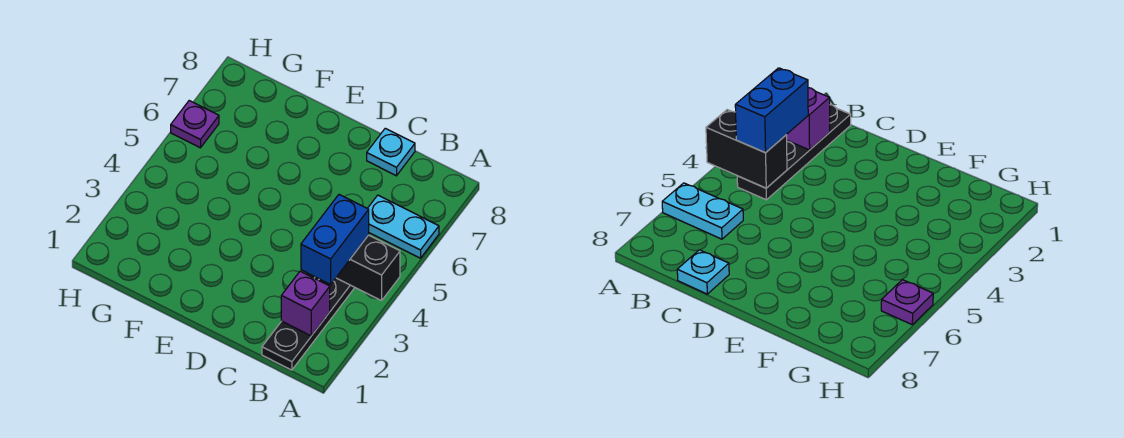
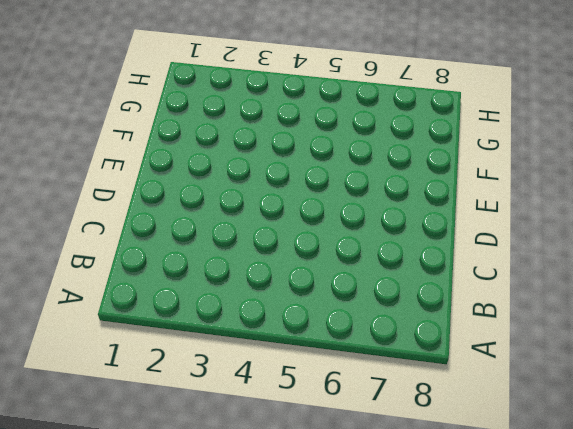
none -> cyan plate A6:B6 level 1
none -> black plate B1:B4 level 1

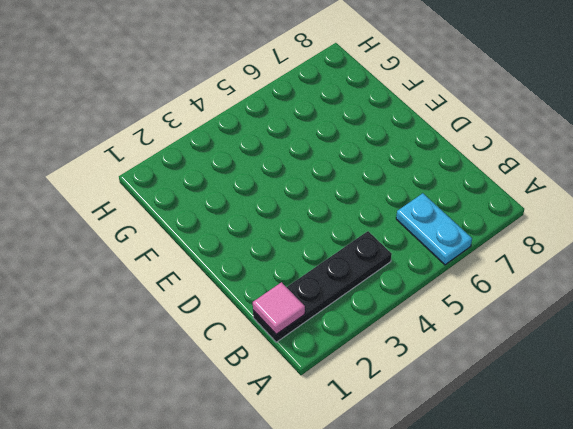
pink tile B1 level 2 -> none
none -> cyan plate C8 level 1
none -> purple plate H6 level 1

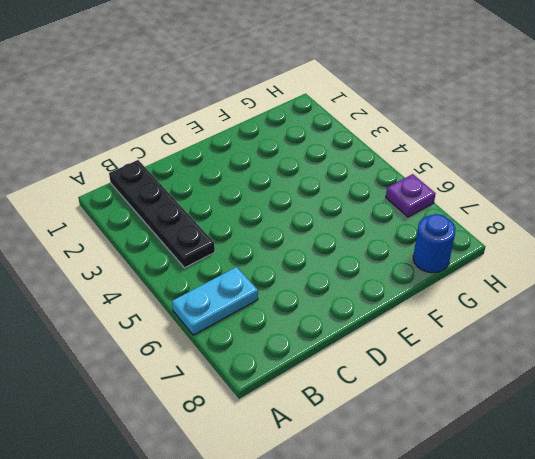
blue round brick G8 level 1 -> none
none -> cyan plate C8 level 1
none -> black brick A4:B4 level 2

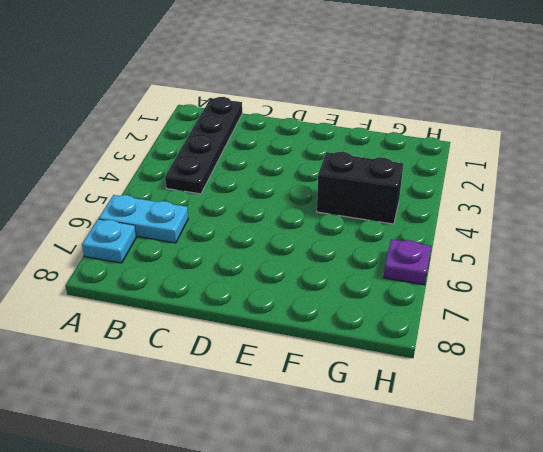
cyan plate A7 level 1 -> cyan plate C8 level 1
black brick F4:G4 level 1 -> black brick A4:B4 level 2
none -> purple brick B2 level 2
none -> blue brick B3:B4 level 3

